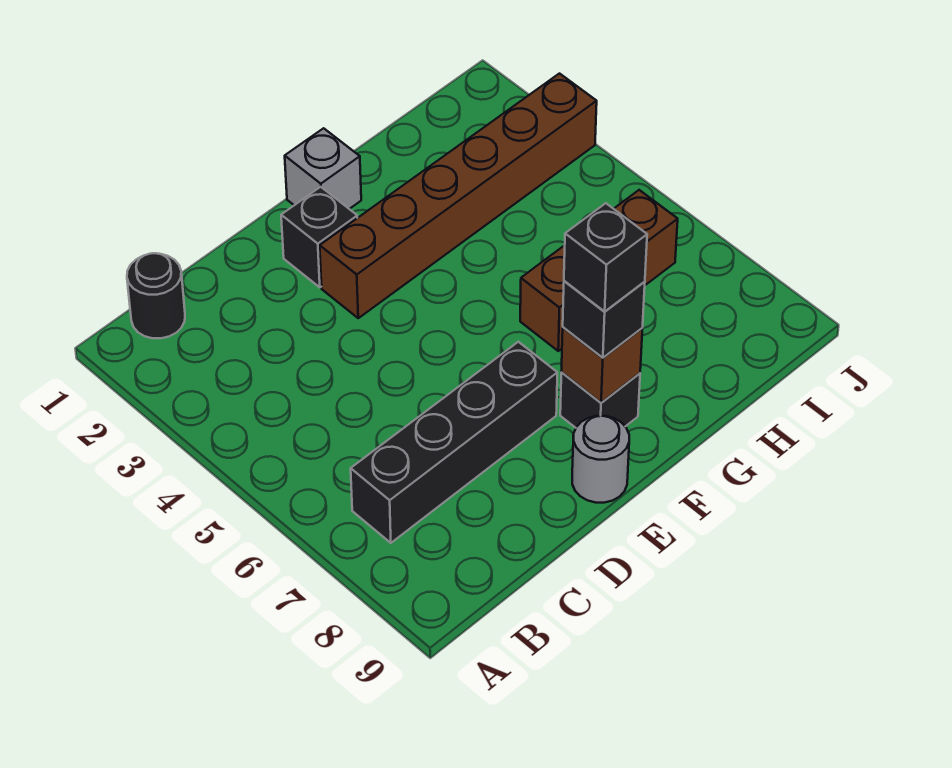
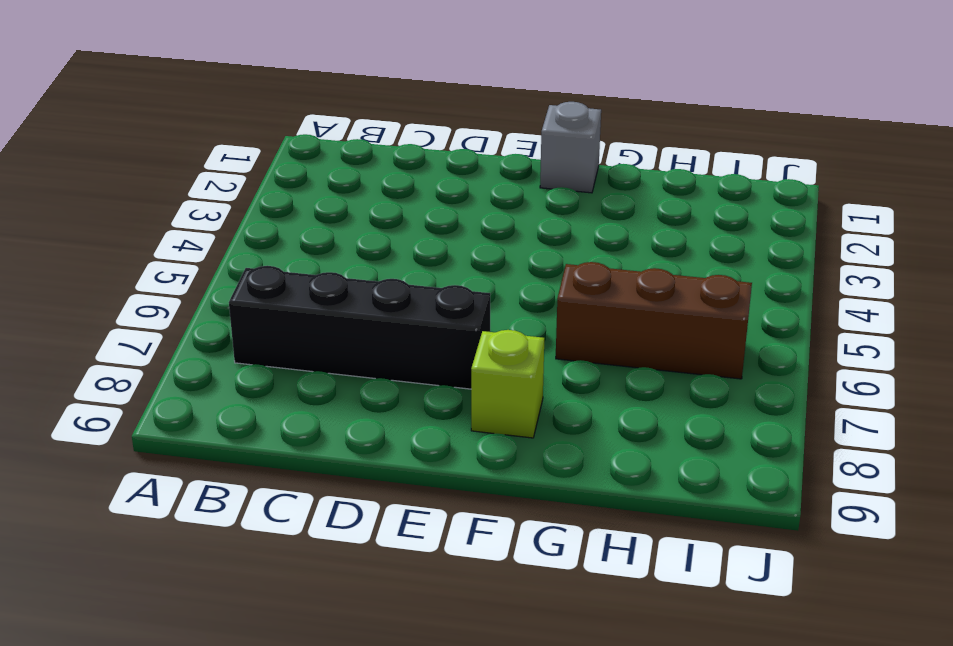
lime brick F8 level 1 -> black brick F8 level 1
none -> black round brick B1 level 1
none -> black brick E2 level 1

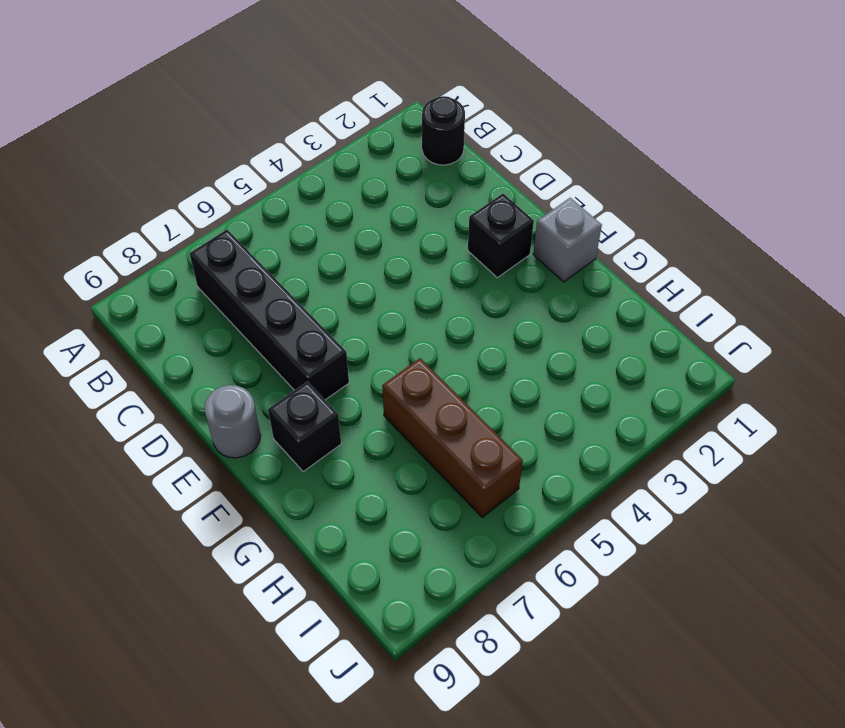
none -> brown brick E3:J3 level 1
none -> brown brick F8 level 2

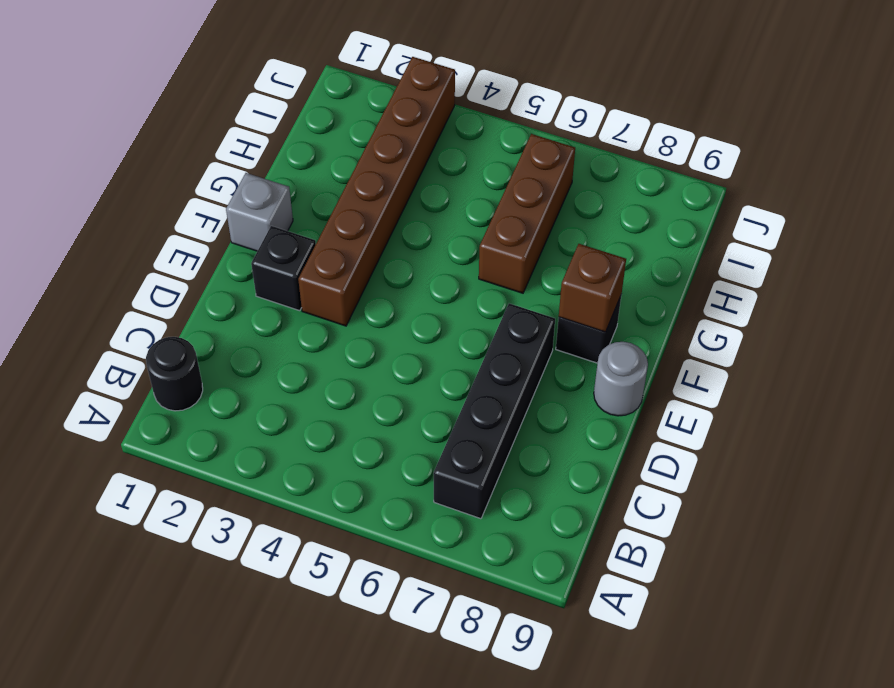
none -> black brick F8 level 3
none -> black brick F8 level 4

